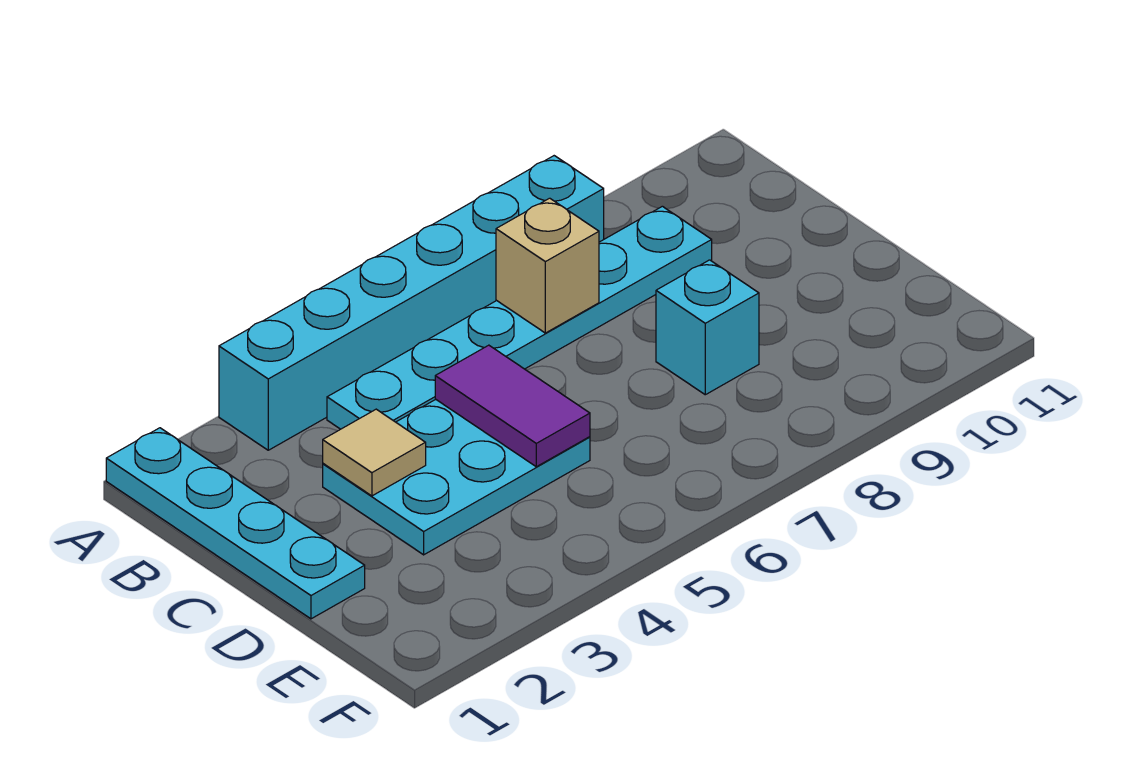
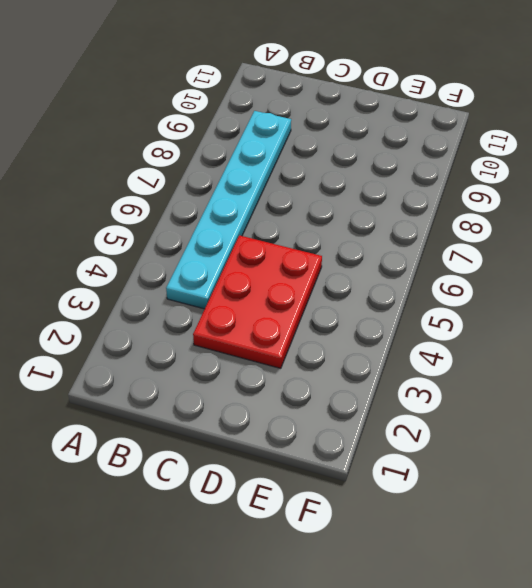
red plate C3:D5 level 1 -> cyan plate C3:D5 level 1
none -> cyan plate A1:D1 level 1
none -> cyan brick A3:A8 level 1

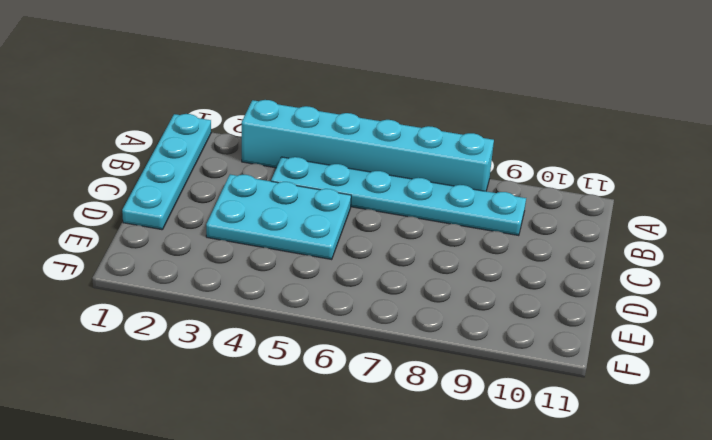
none -> cyan brick D8 level 1
none -> tan brick B7 level 2

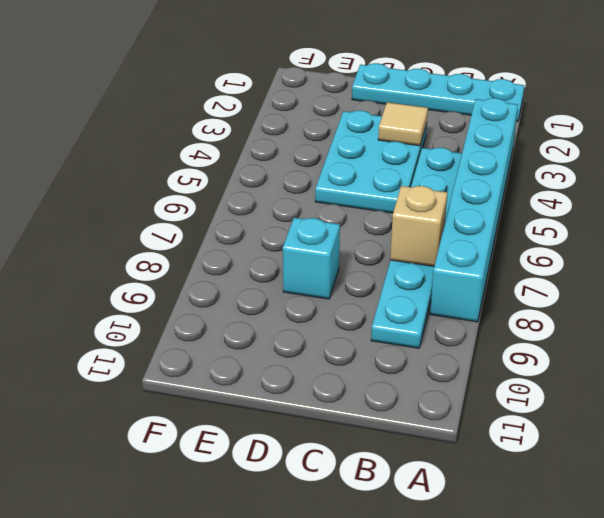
none -> purple tile C5:D5 level 2

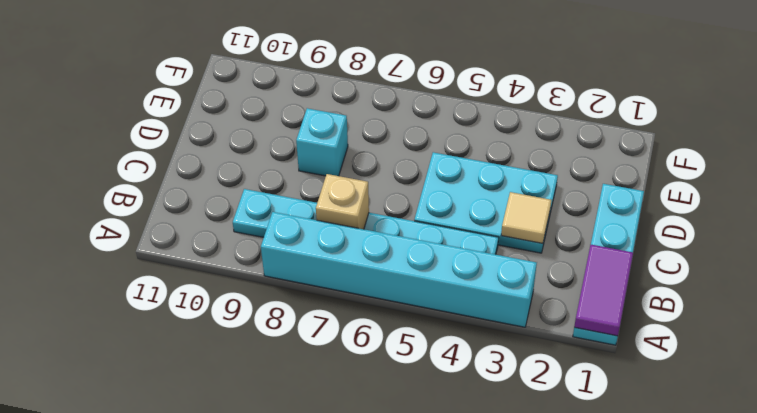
purple tile A1:B1 level 2 -> purple tile C5:D5 level 2

